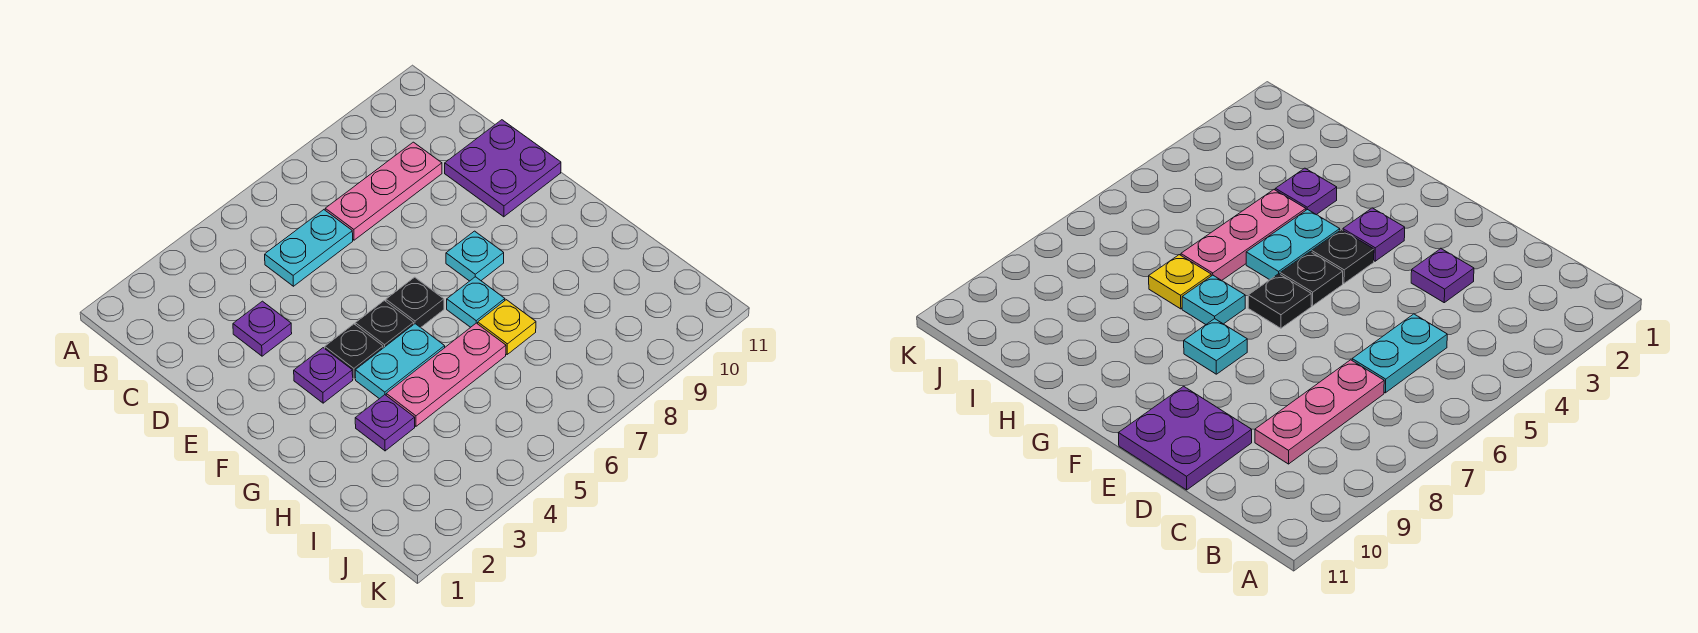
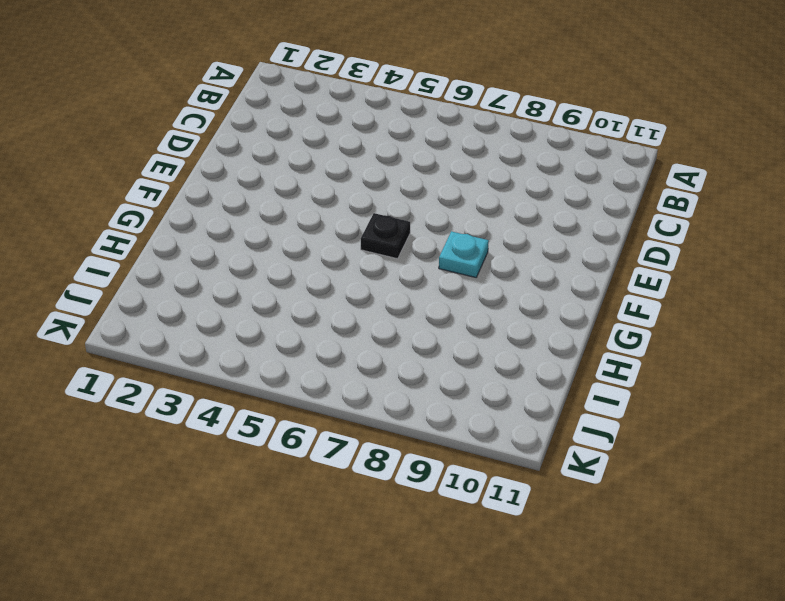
none -> cyan plate C5:C6 level 1
none -> pink plate C7:C9 level 1
none -> purple plate D3 level 1

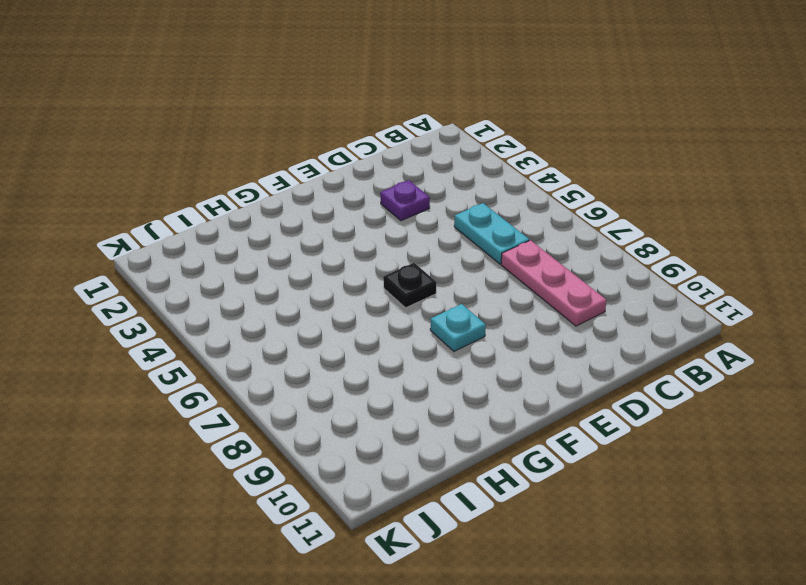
none -> purple plate D10:E11 level 1
none -> purple plate F3 level 1
none -> black plate F4 level 1

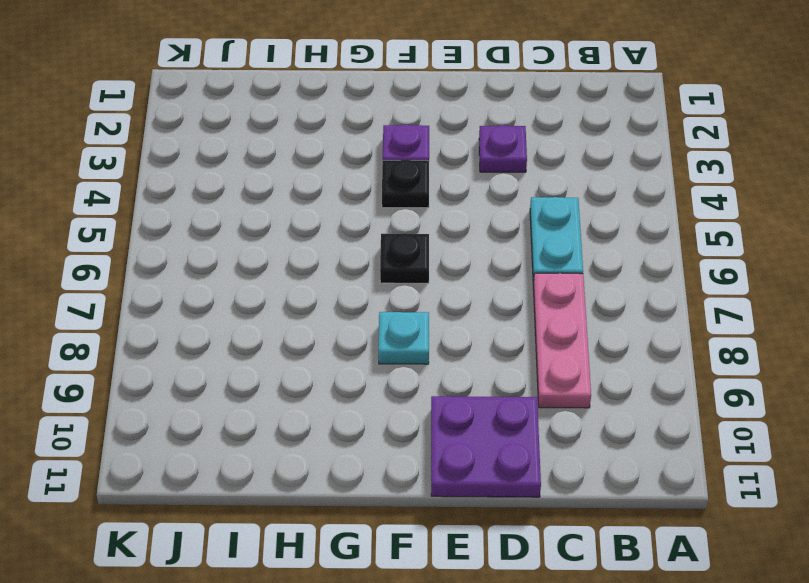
none -> black plate F5 level 1
none -> cyan plate G4:G5 level 1
none -> cyan plate G7 level 1

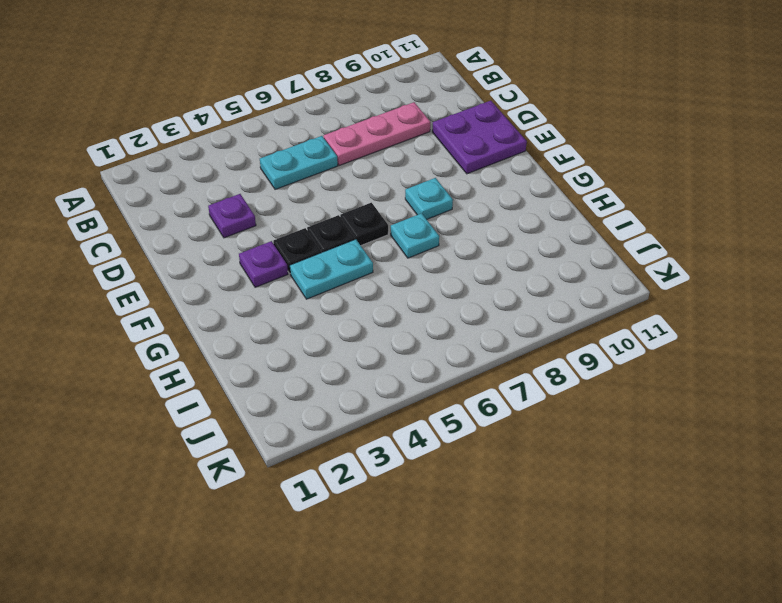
none -> purple plate H3 level 1
none -> pink plate H4:H6 level 1
none -> yellow plate H7 level 1

